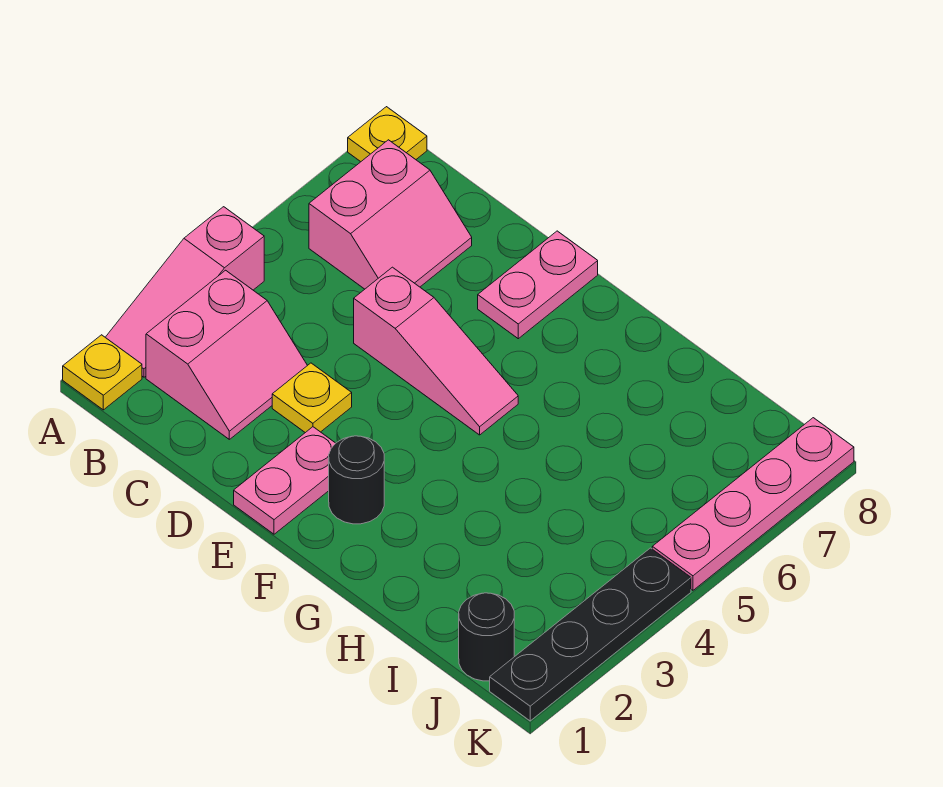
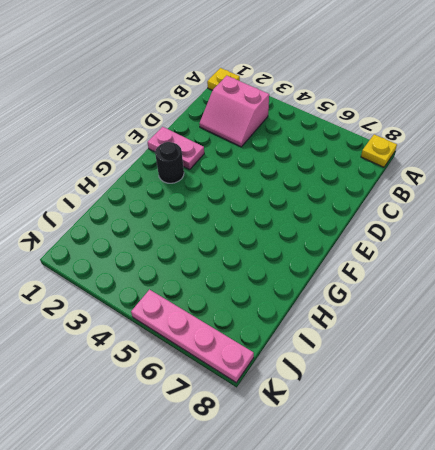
none -> pink slope A2:A4 level 1 top 4
none -> pink slope B6:C7 level 1 top B
none -> yellow plate D3 level 1

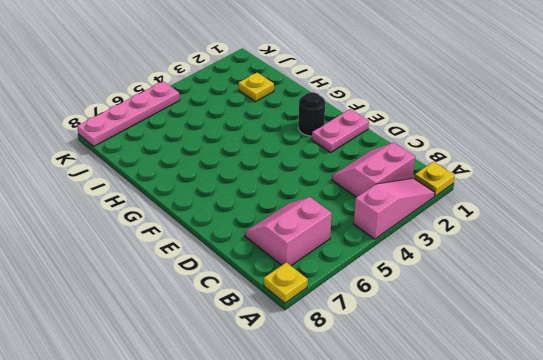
yellow plate I2 level 1 -> yellow plate D3 level 1
none -> pink slope D5:F5 level 1 top D
none -> pink plate E7:E8 level 1
none -> black round brick J1 level 1

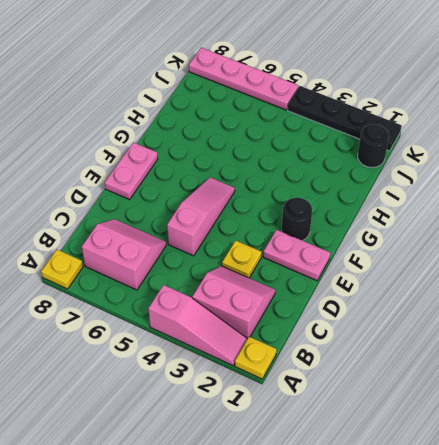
pink plate E8:F8 level 1 -> pink plate E7:E8 level 1

